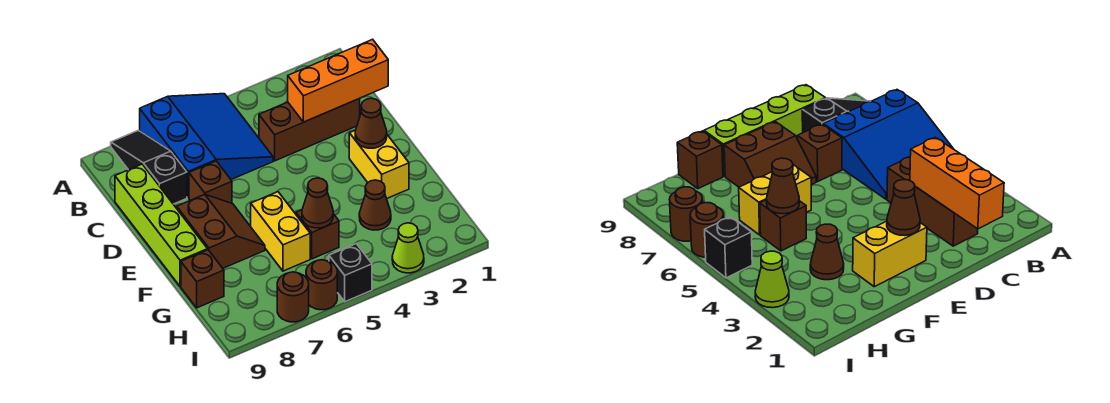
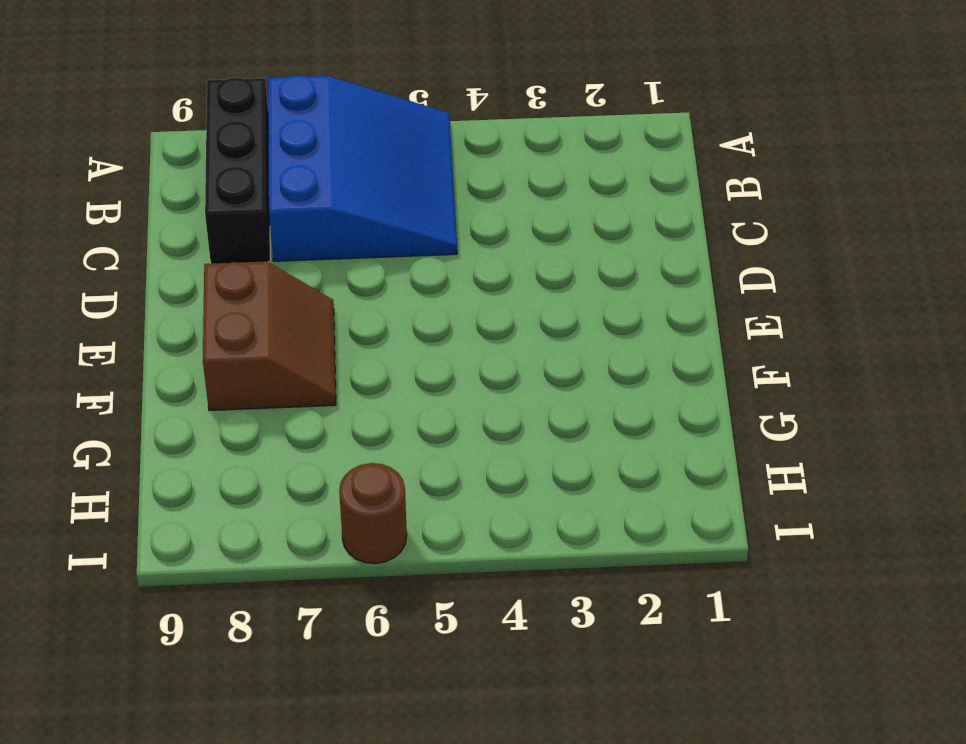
black brick A8:C8 level 1 -> black slope A8:C8 level 1 top C
none -> brown brick C2:C4 level 1
none -> lime brick C9:F9 level 1
none -> brown brick D7 level 1

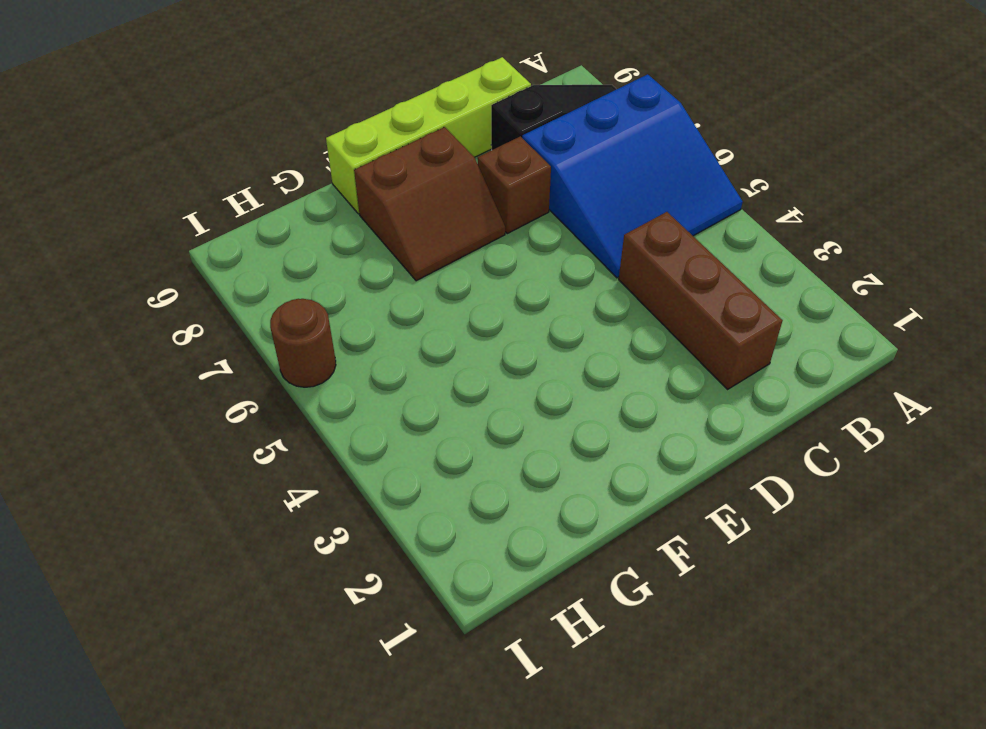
none -> yellow brick E2:F2 level 1
none -> yellow brick F6:G6 level 1
none -> brown cone G3 level 1

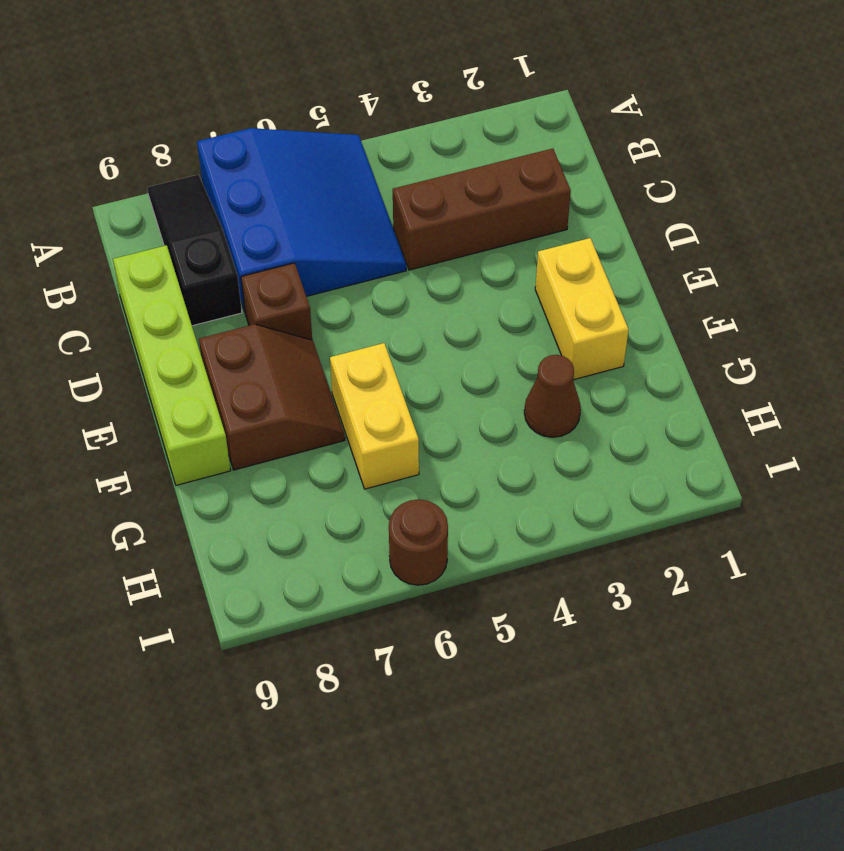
none -> brown brick G5 level 1
none -> brown brick G9 level 1
none -> lime cone I3 level 1

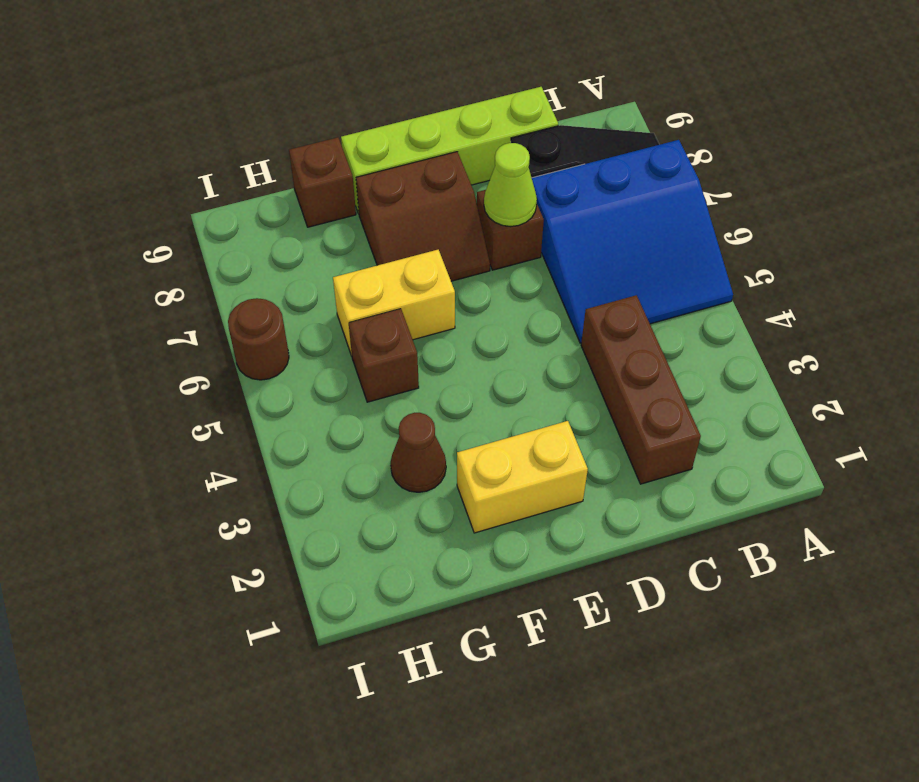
lime cone D7 level 2 -> lime cone I3 level 1
none -> black brick I5 level 1
none -> brown round brick I7 level 1
none -> orange brick C1:C3 level 2

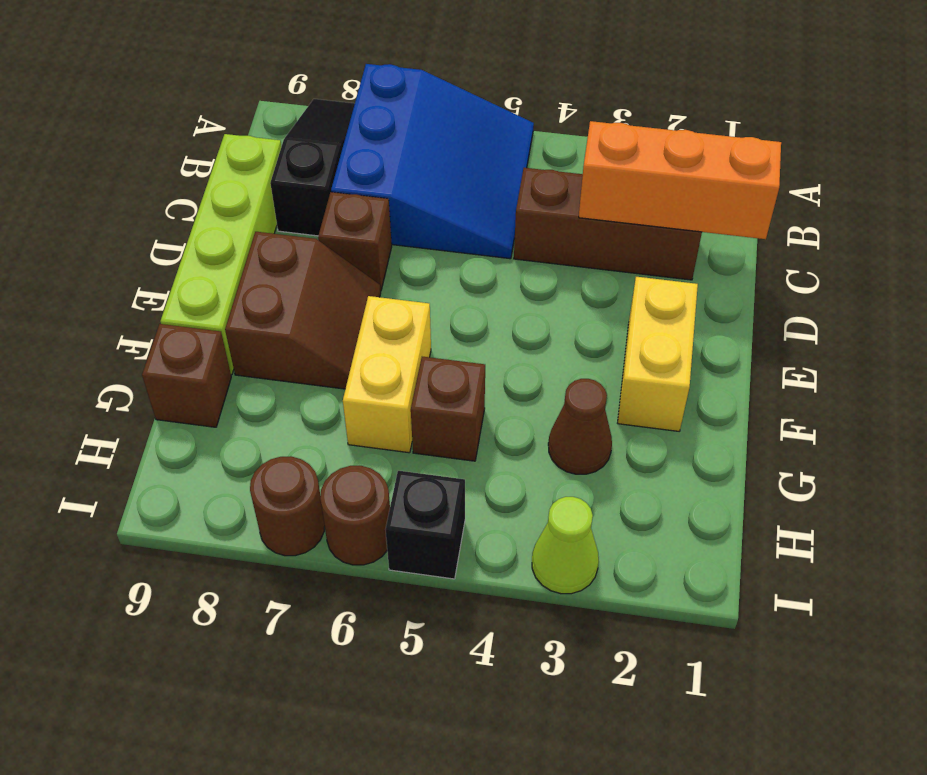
none -> brown cone E2 level 2
none -> brown cone G5 level 2

